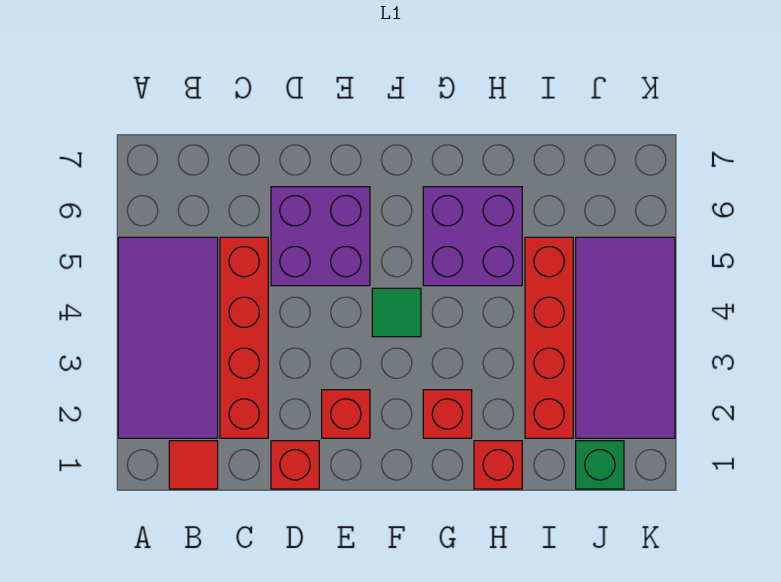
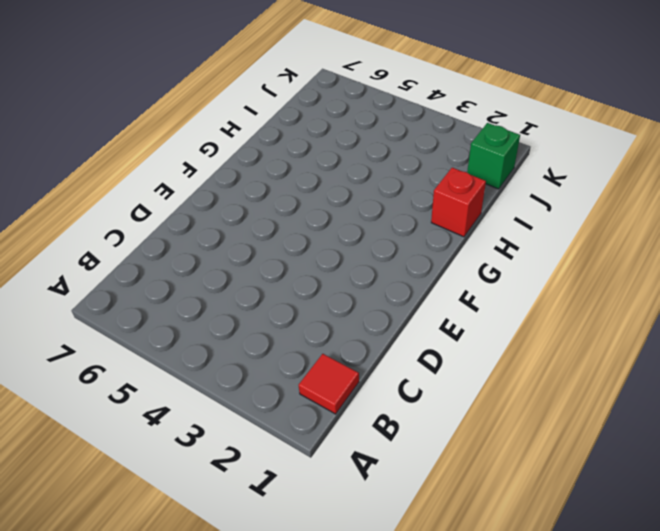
none -> purple tile A2:B5 level 1
none -> red brick C2:C5 level 1
none -> red brick D1 level 1

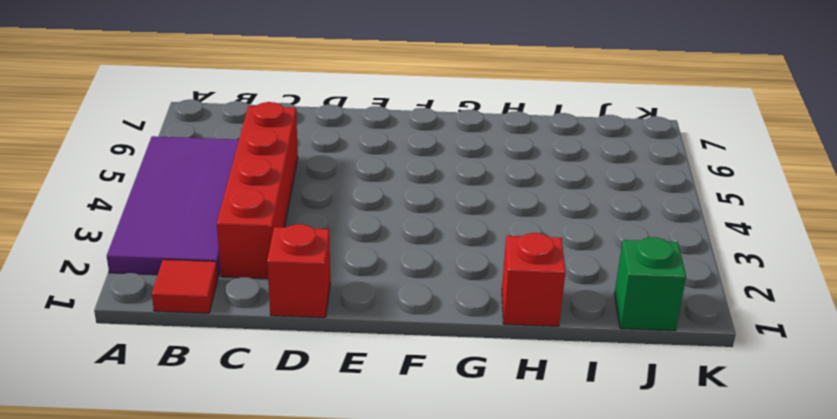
none -> purple brick D5:E6 level 1
none -> red brick E2 level 1
none -> green tile F4 level 1

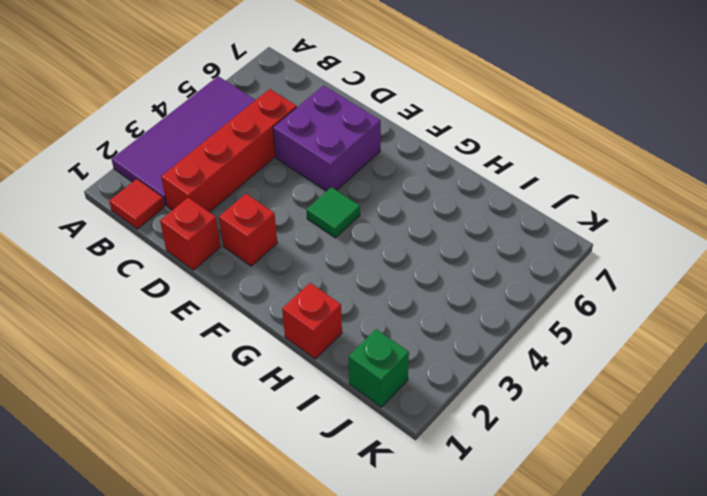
none -> red brick G2 level 1
none -> purple brick G5:H6 level 1
none -> red brick I2:I5 level 1

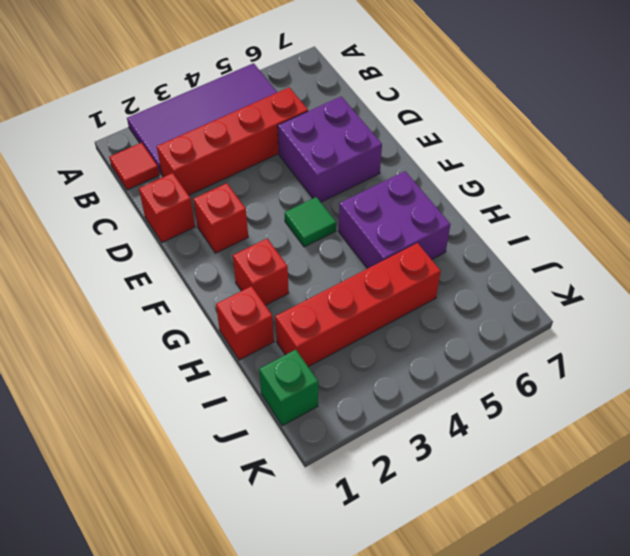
none -> purple tile J2:K5 level 1

